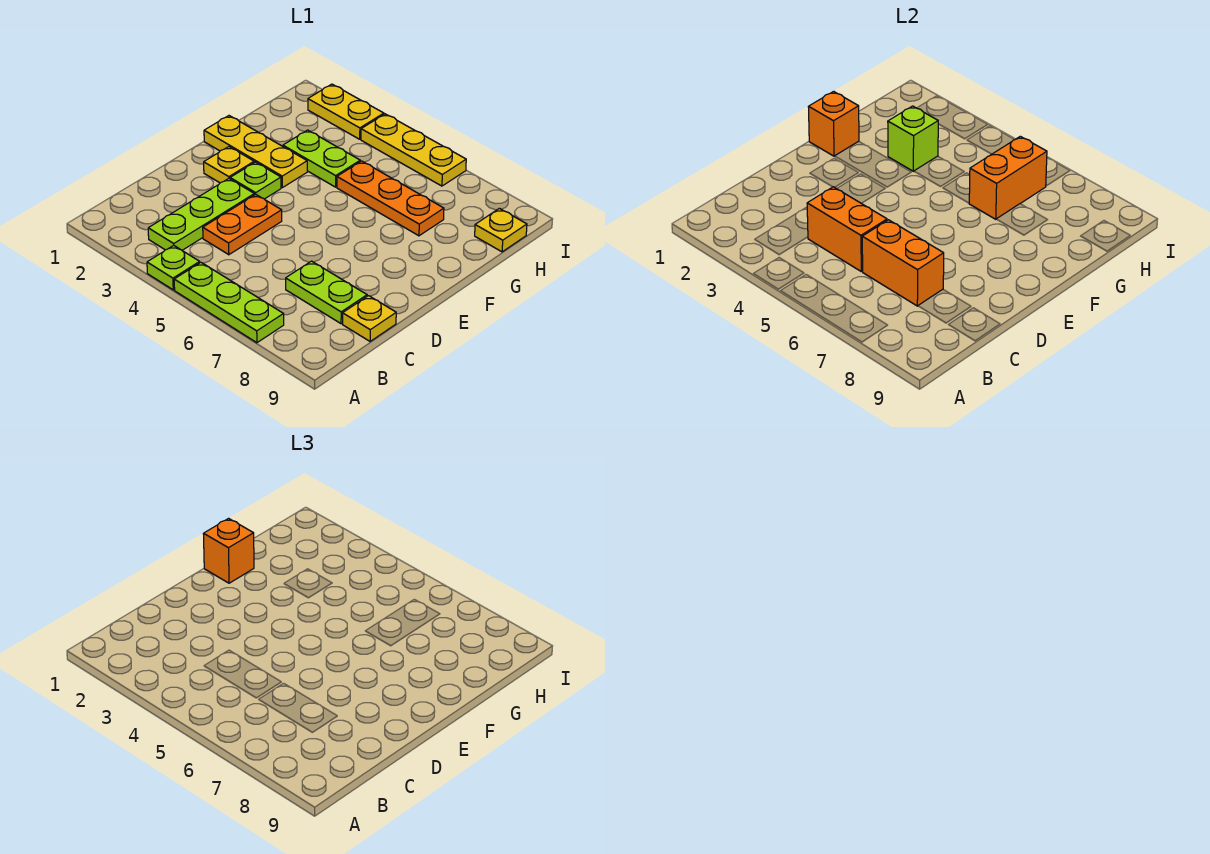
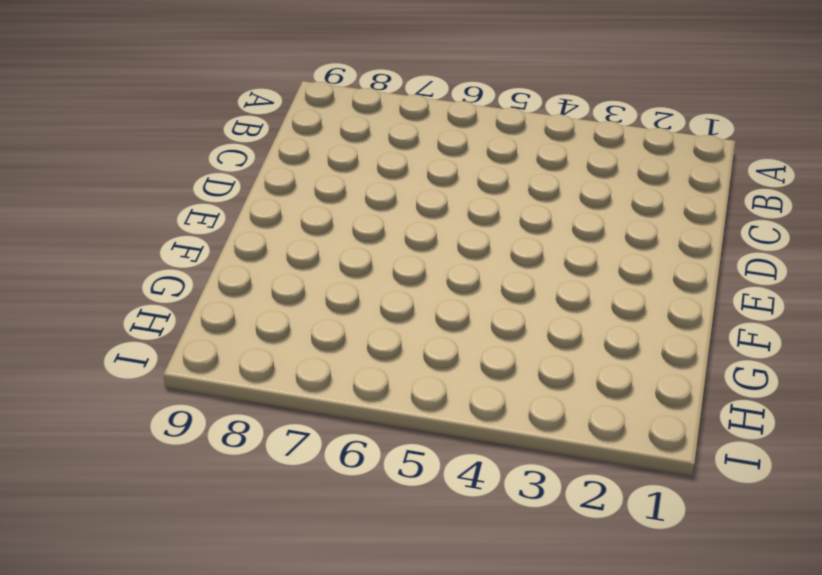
none -> lime plate A4 level 1
none -> lime plate A5:A7 level 1
none -> lime plate B3:D3 level 1

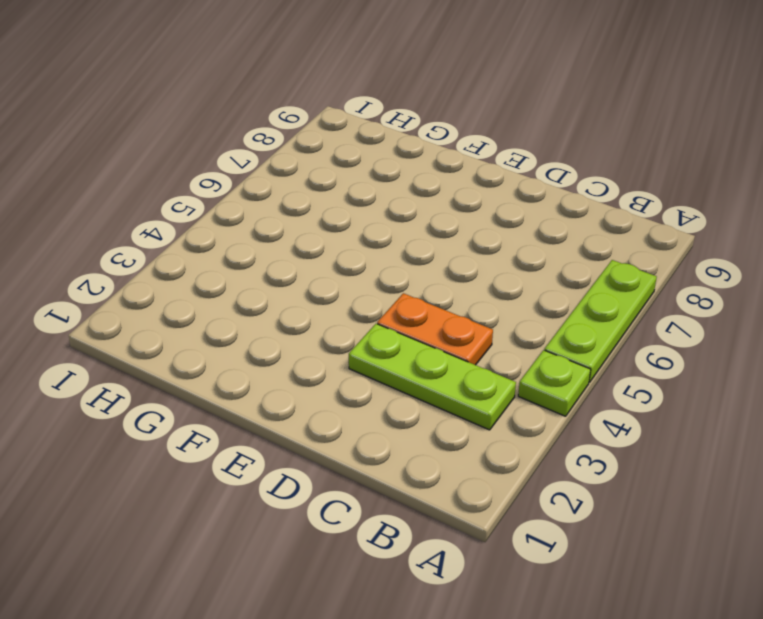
none -> lime plate C7:C8 level 1
none -> yellow plate C9 level 1
none -> yellow plate E2 level 1

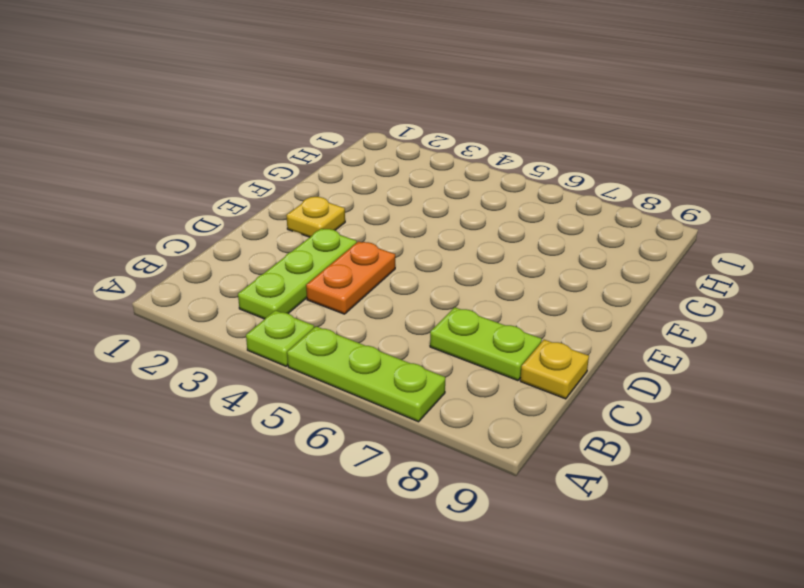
none -> lime plate E3 level 1
none -> yellow plate F1:F3 level 1
none -> lime plate G3:G4 level 1

